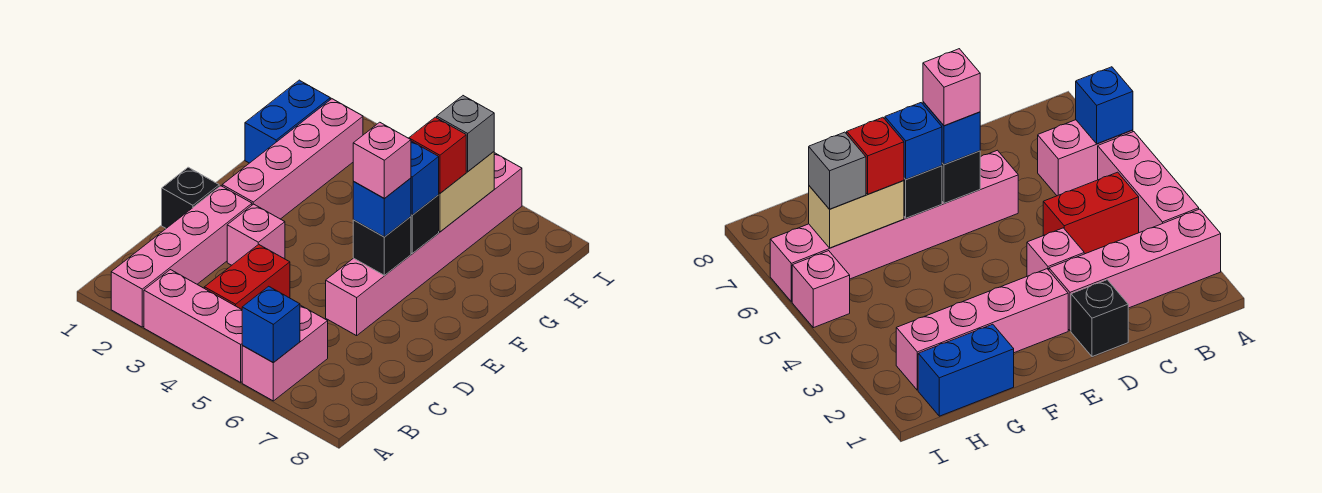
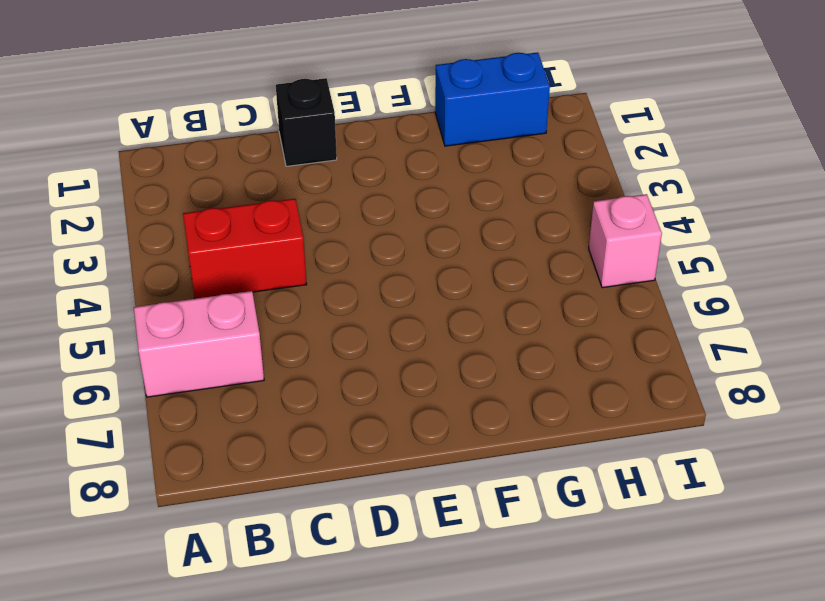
none -> pink brick A2:D2 level 1
none -> pink brick A3:A5 level 1
none -> pink brick D3 level 1

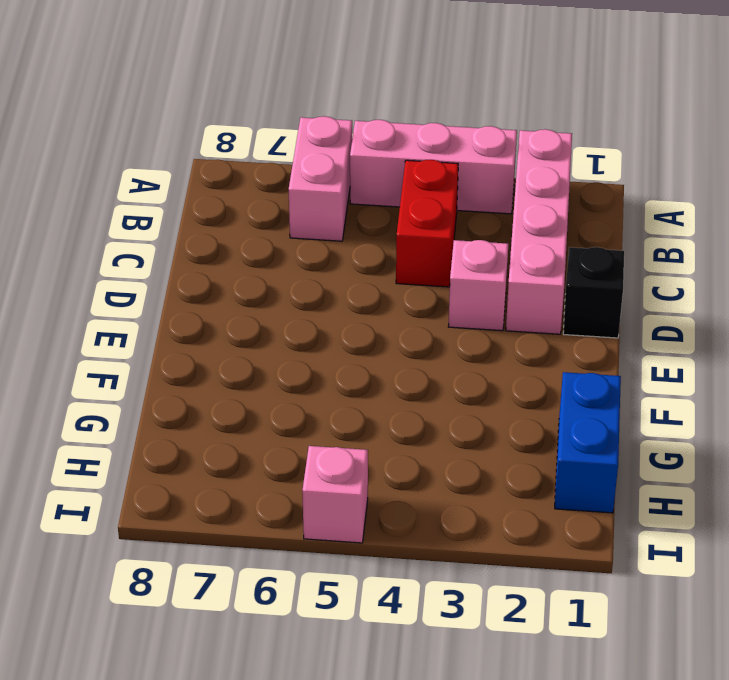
none -> pink brick D6:I6 level 1
none -> pink brick E2:H2 level 1
none -> blue brick A6 level 2

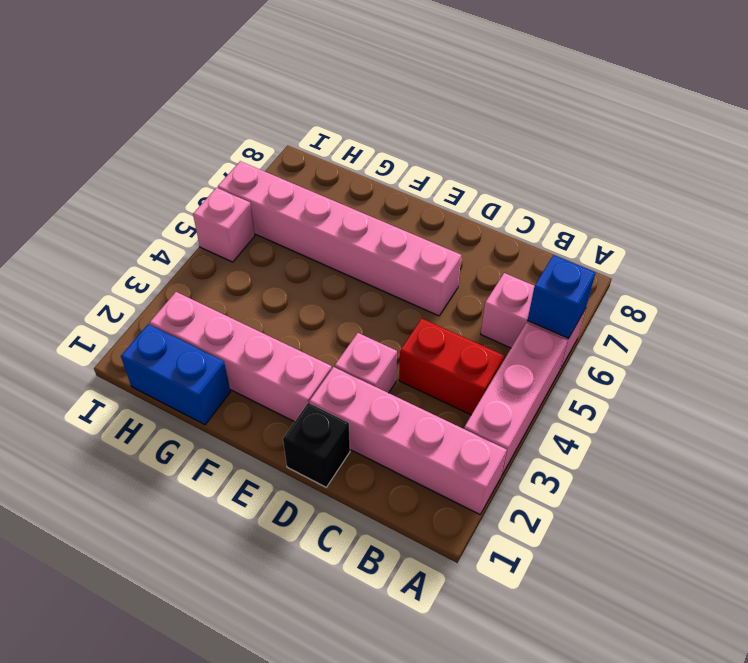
none -> black brick E6 level 2
none -> black brick F6 level 2
none -> tan brick G6:H6 level 2

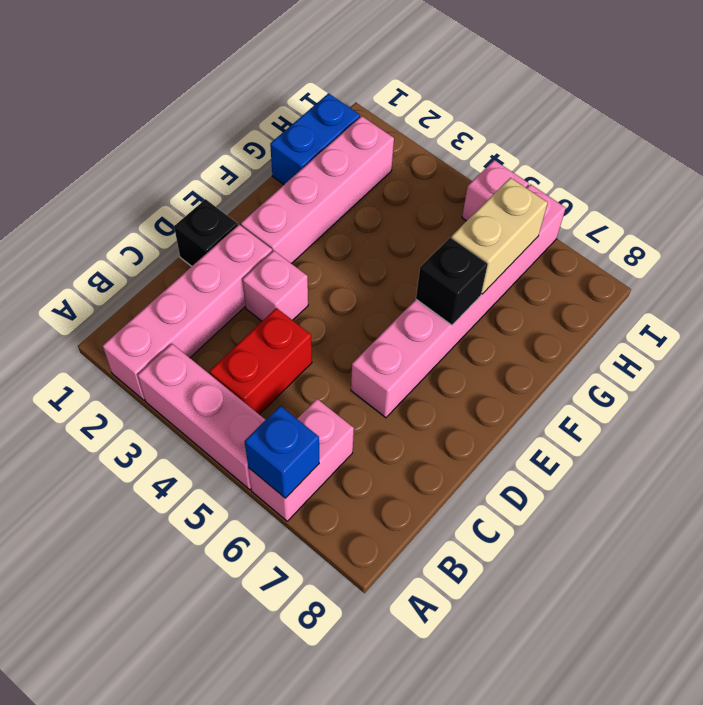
none -> black brick E6 level 2
none -> blue brick E6 level 3
none -> blue brick F6 level 3

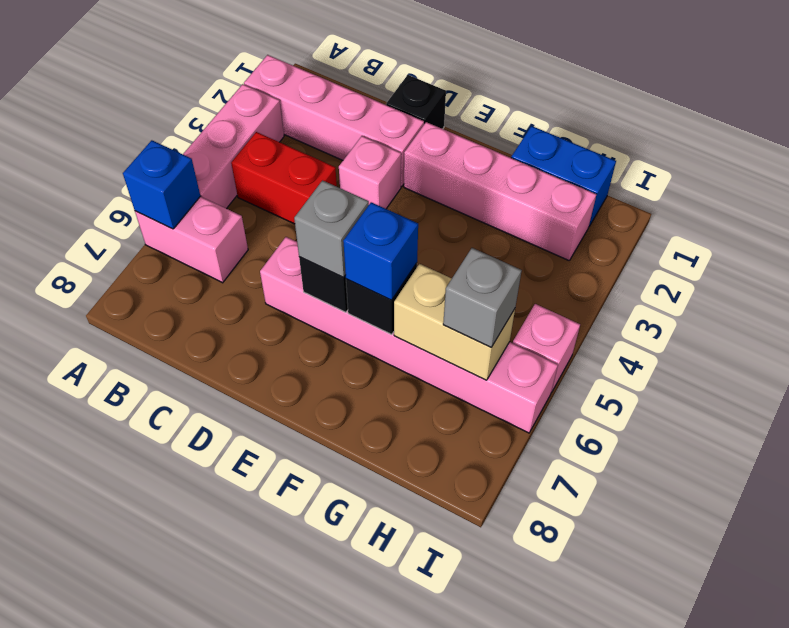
grey brick E6 level 3 -> blue brick E6 level 3
none -> red brick G6 level 3
none -> pink brick E6 level 4

